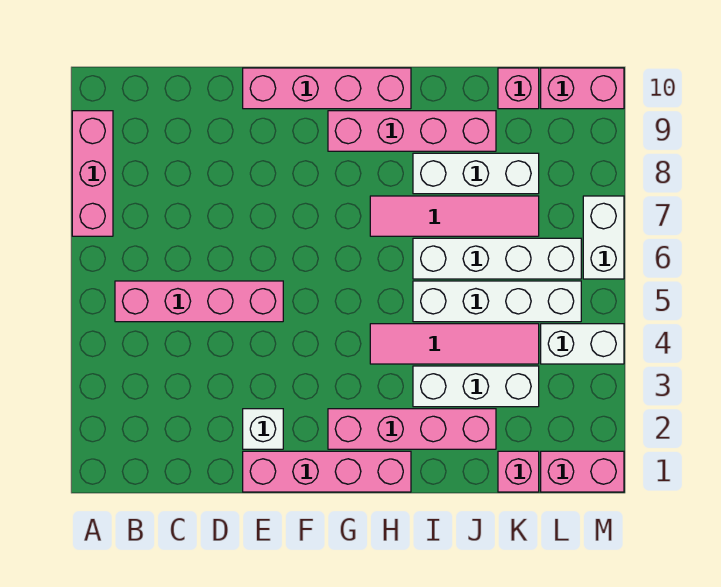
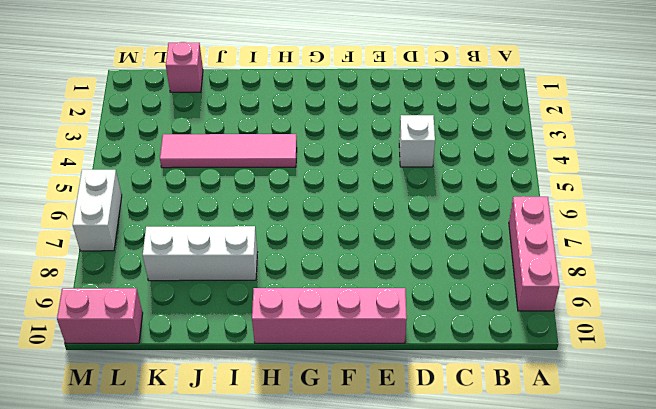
white brick D4 level 1 -> white brick E2 level 1
none -> pink brick B5:E5 level 1
none -> pink brick E1:H1 level 1
none -> pink brick G2:J2 level 1

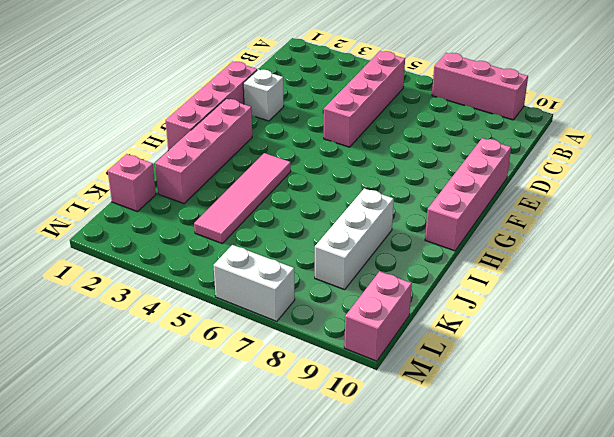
none -> pink brick G9:J9 level 1
none -> pink tile H7:K7 level 1
none -> white brick I3:K3 level 1

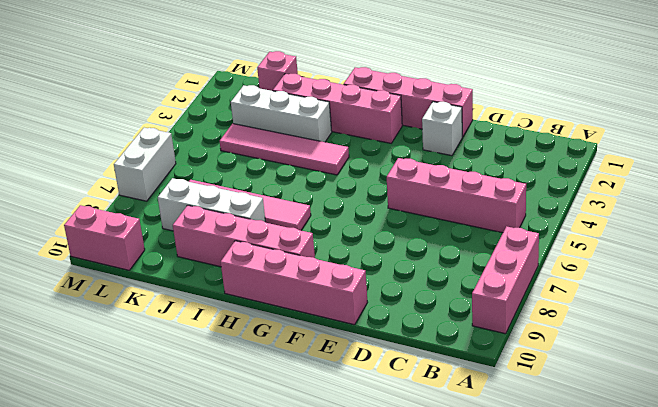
none -> white brick I5:L5 level 1
none -> white brick I6:L6 level 1
none -> pink brick K10 level 1

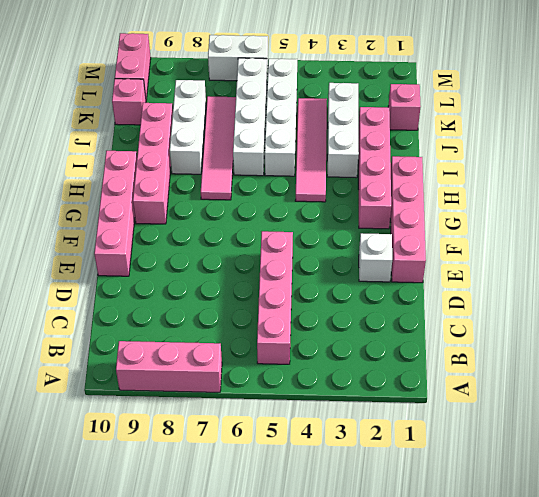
none -> pink brick L1:M1 level 1
none -> white brick L4:M4 level 1

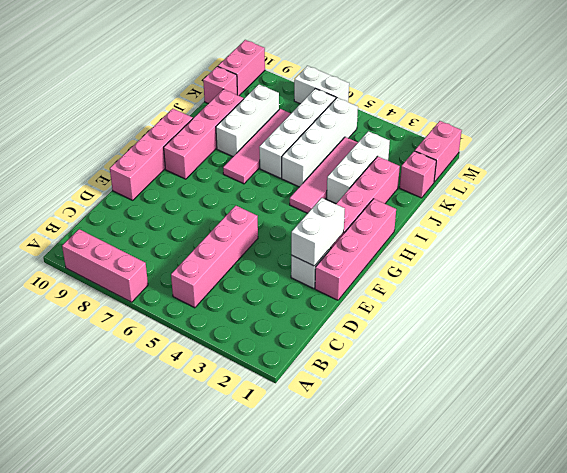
white brick E2:F2 level 2 -> white brick L4:M4 level 1

